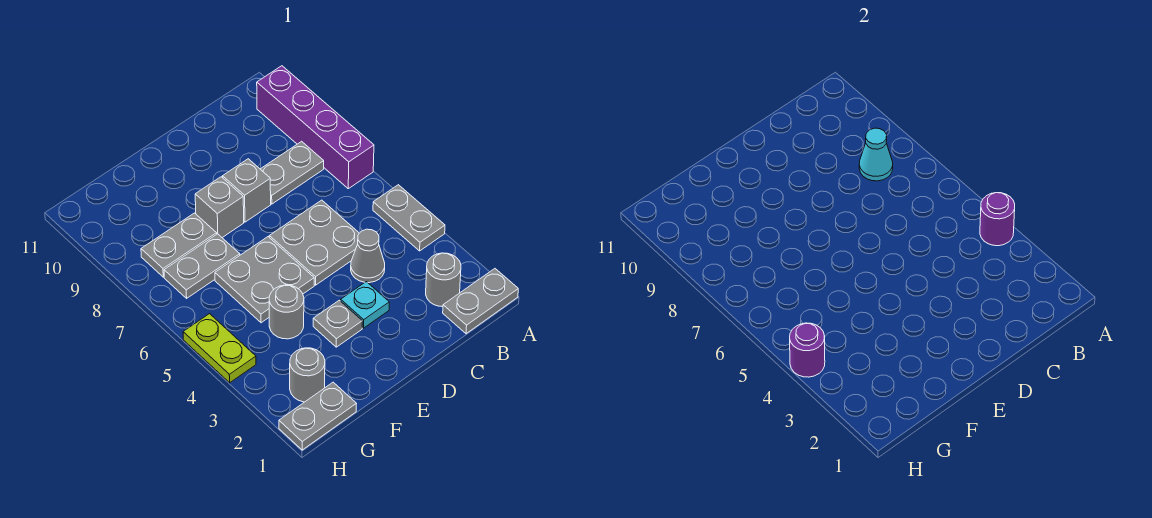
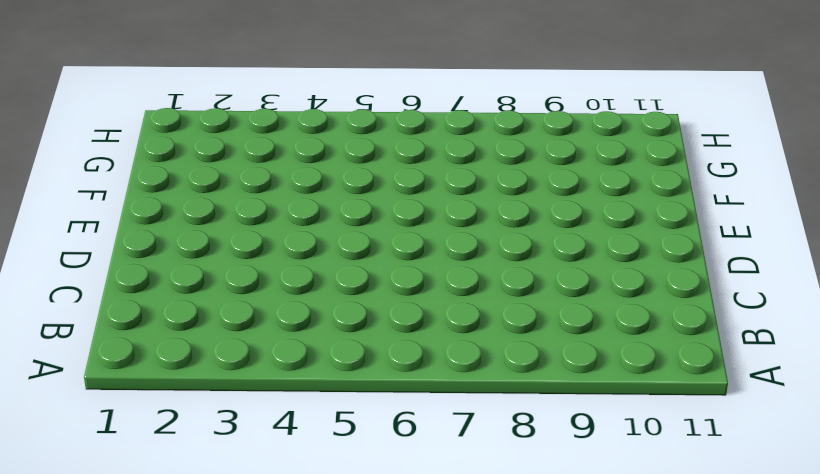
none -> grey plate A1:B1 level 1
none -> grey plate A4:A5 level 1
none -> purple brick A7:A10 level 1

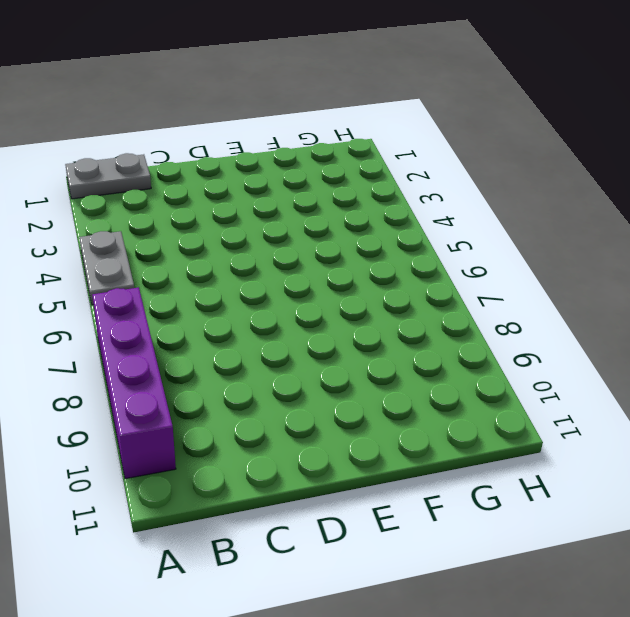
none -> grey round brick B2 level 1
none -> grey plate B8:C8 level 1
none -> grey cone C4 level 1

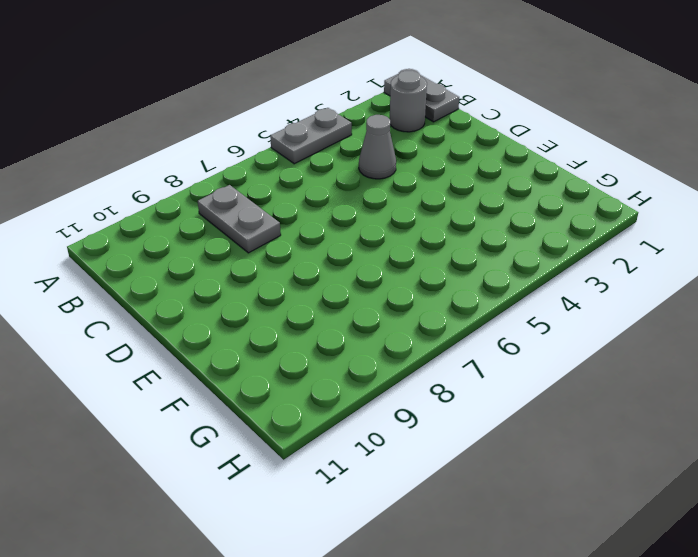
none -> purple brick A7:A10 level 1
none -> grey plate C5:D6 level 1
none -> cyan plate D3 level 1

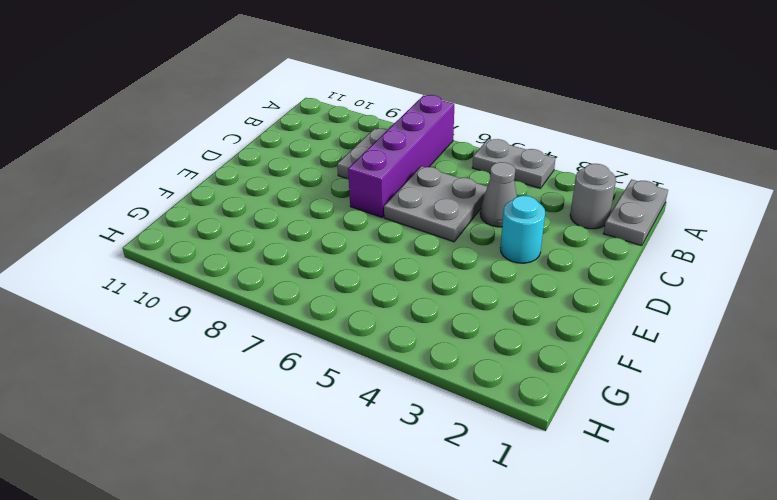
purple brick A7:D7 level 1 -> purple brick A7:A10 level 1
cyan round brick D3 level 1 -> cyan plate D3 level 1
none -> grey brick D8 level 1
none -> grey plate E3 level 1
none -> grey plate E5:F6 level 1

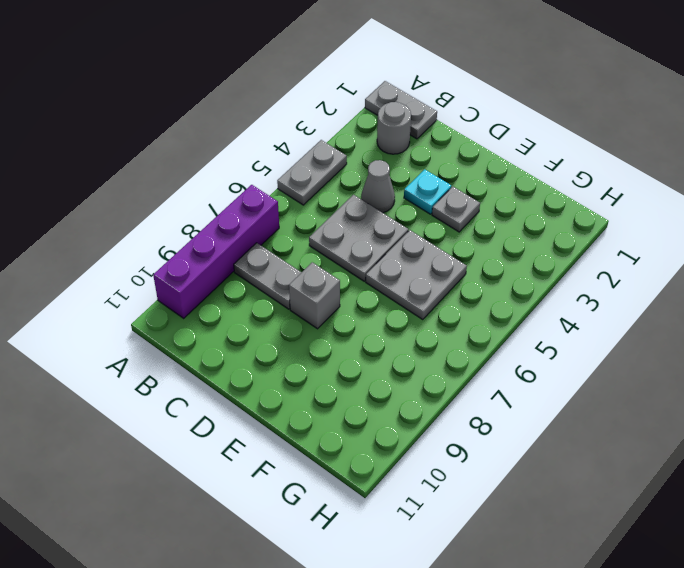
none -> grey brick E8 level 1
none -> grey round brick F4 level 1
none -> grey plate F7:G7 level 1

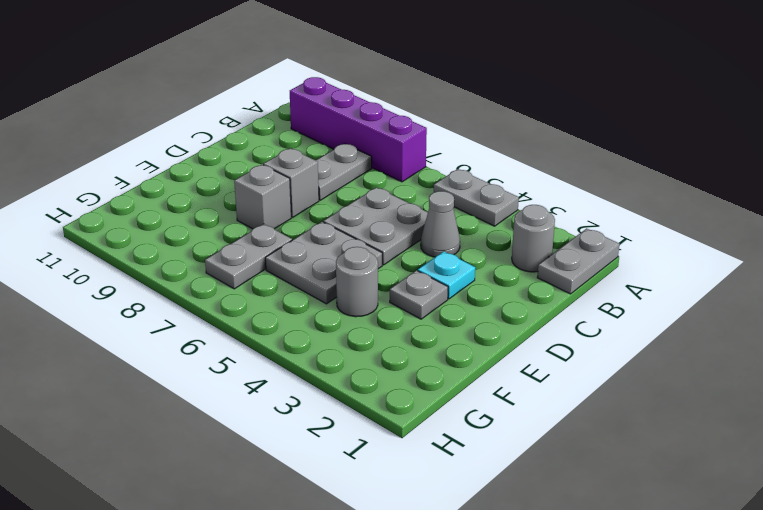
none -> grey plate F8:G8 level 1
none -> grey plate G1:H1 level 1
none -> grey round brick G2 level 1

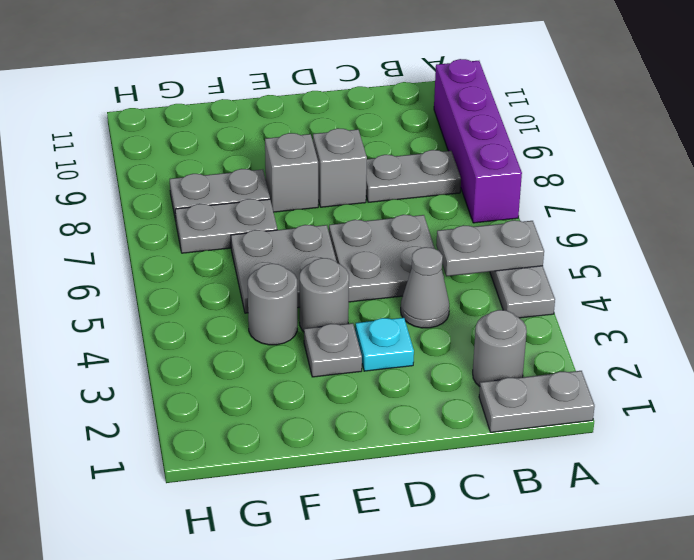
grey plate A5:B5 level 2 -> grey plate G1:H1 level 1
grey round brick E4 level 1 -> grey round brick G2 level 1
none -> lime plate H4:H5 level 1
none -> purple round brick A4 level 2
none -> cyan cone B8 level 2

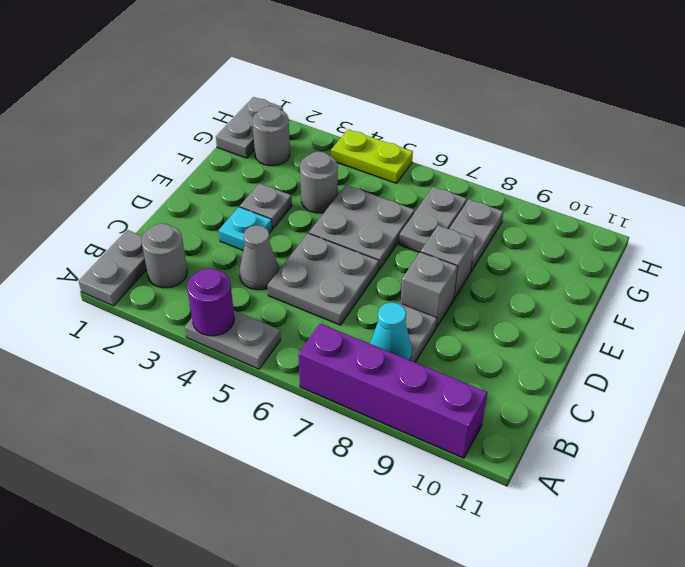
none -> purple round brick H4 level 2

